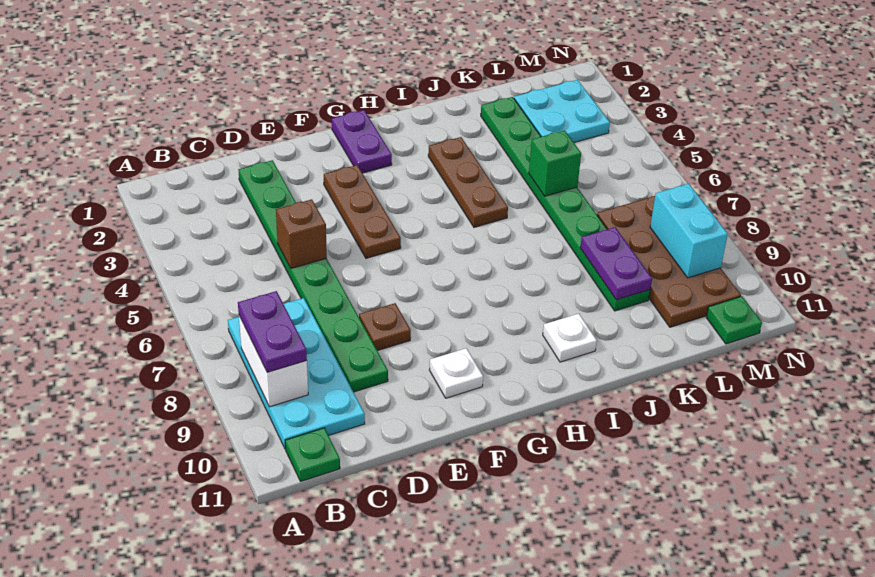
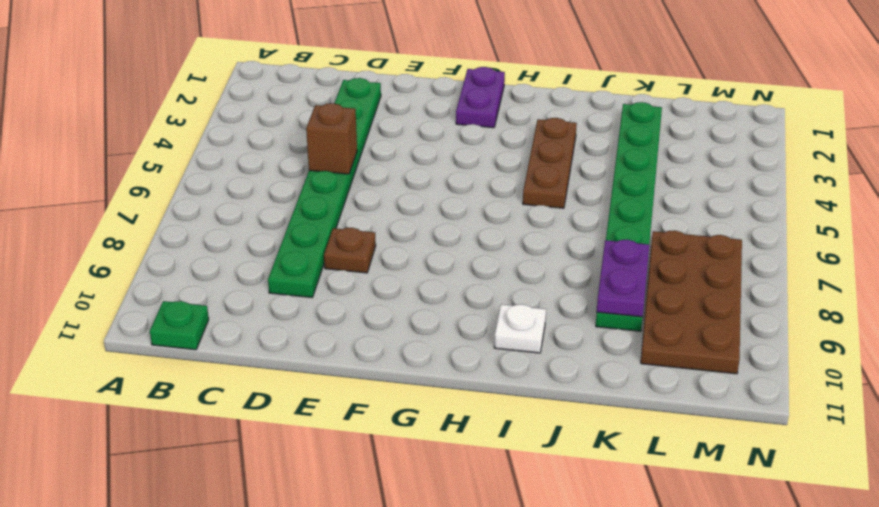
none -> cyan plate B7:C10 level 1
none -> brown plate F3:F5 level 1
none -> white plate F10 level 1

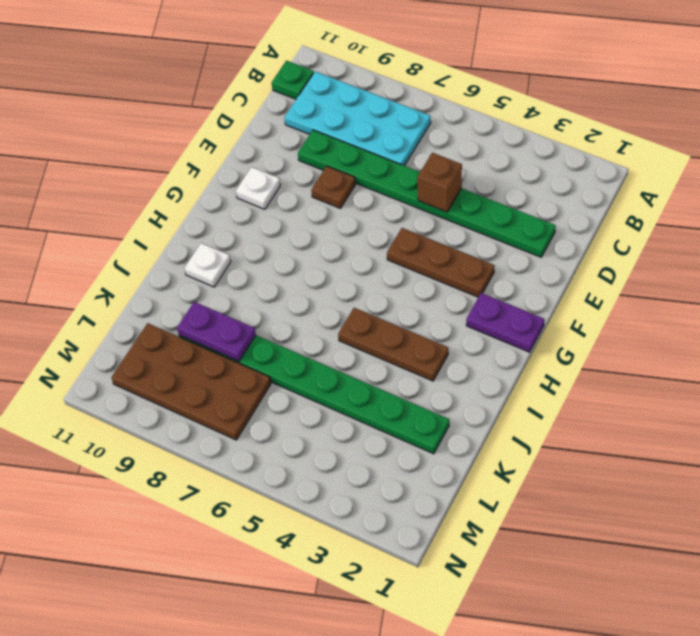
none -> cyan plate L2:M3 level 1
none -> green plate M11 level 1
none -> white brick B8:B9 level 2

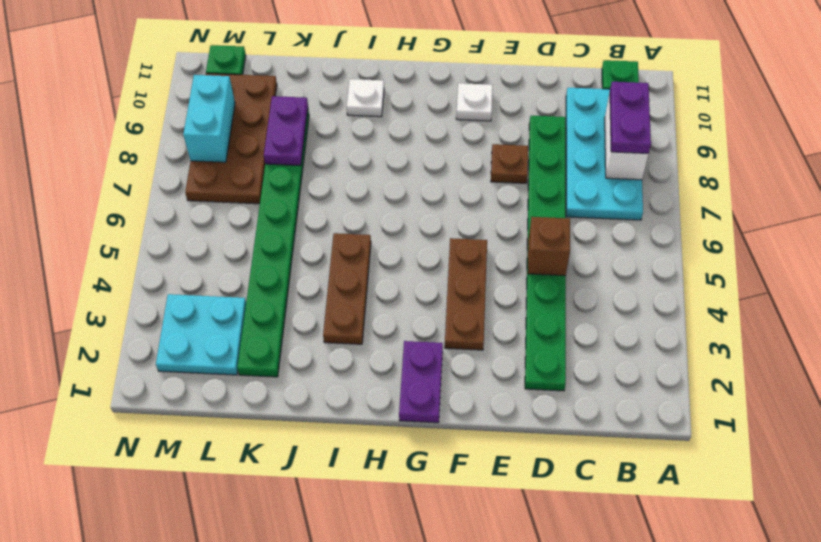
none -> green brick K5 level 2

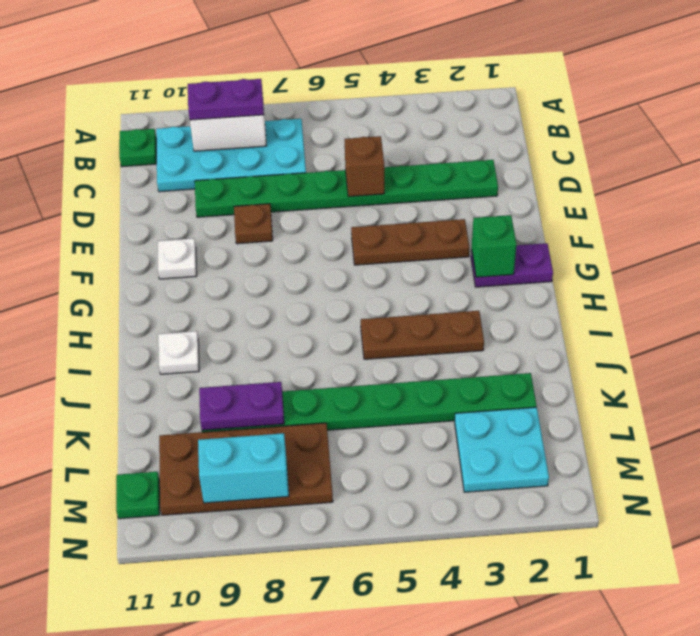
green brick G2 level 2 -> green brick K5 level 2

